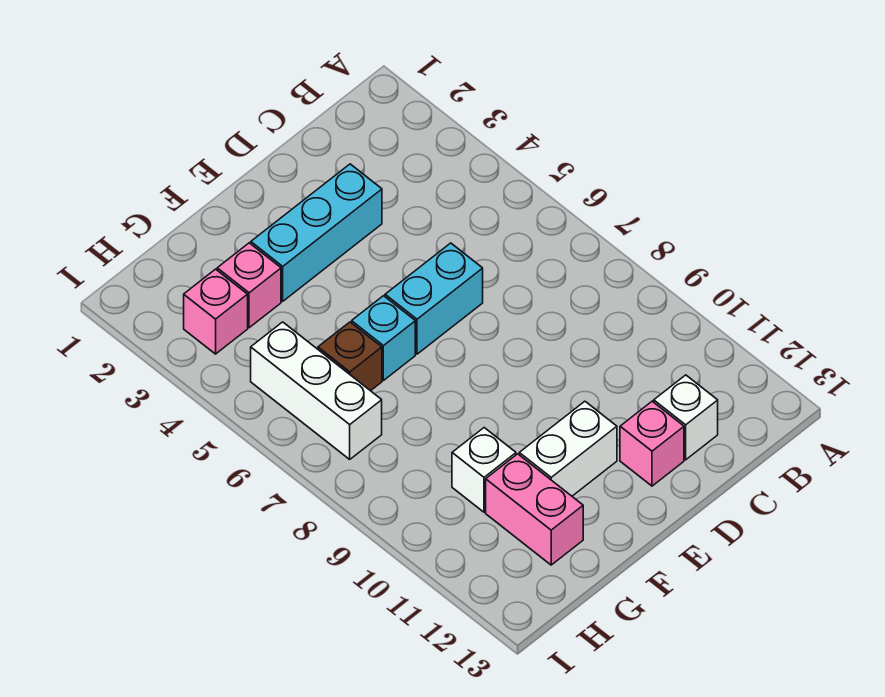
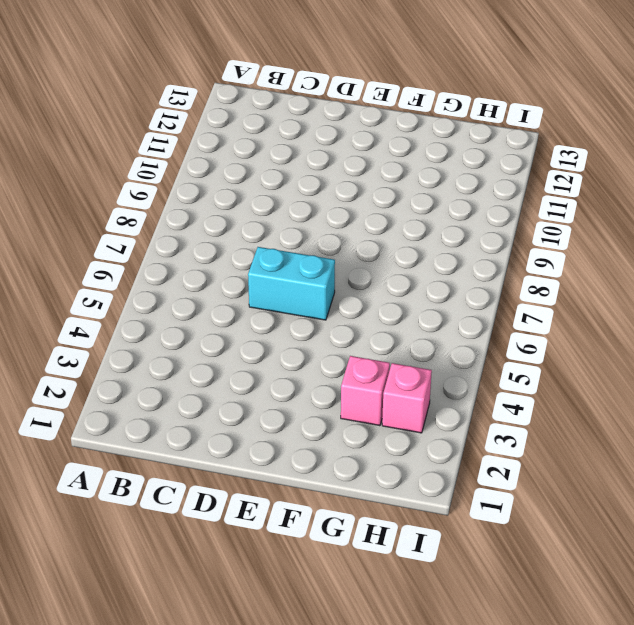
none -> white brick C12 level 1
none -> cyan brick D3:F3 level 1
none -> pink brick D12 level 1

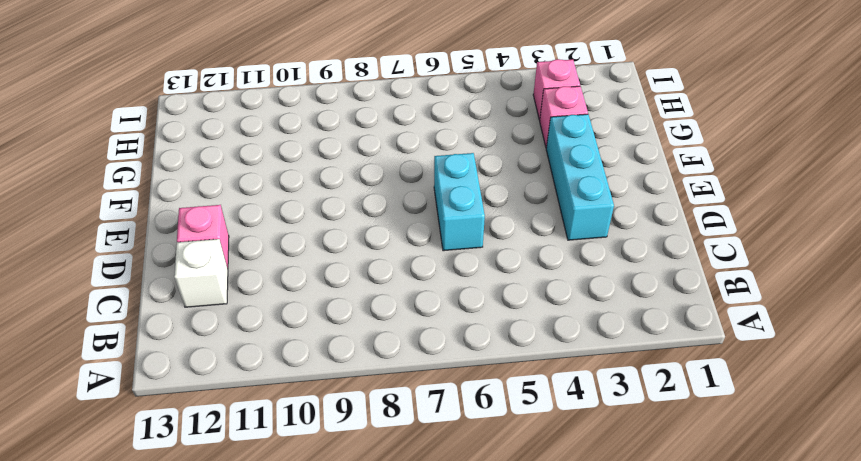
none -> white brick E11:F11 level 1
none -> cyan brick F6 level 1
none -> brown brick G6 level 1

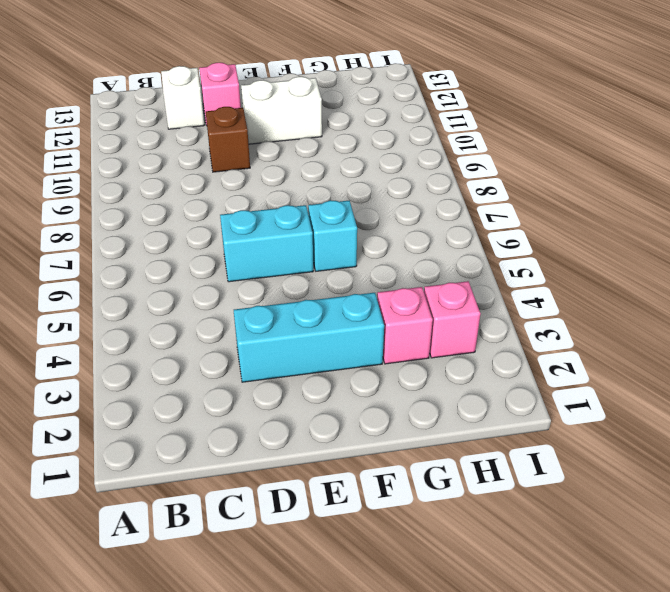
brown brick D10 level 1 -> brown brick G6 level 1
none -> white brick G10 level 1
none -> pink brick G11:G12 level 1
none -> white brick H5:H7 level 1

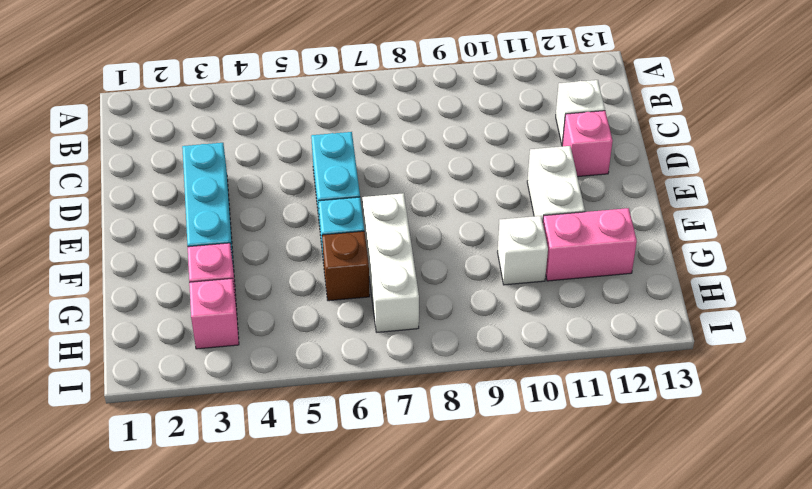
white brick F7:H7 level 1 -> white brick H5:H7 level 1

